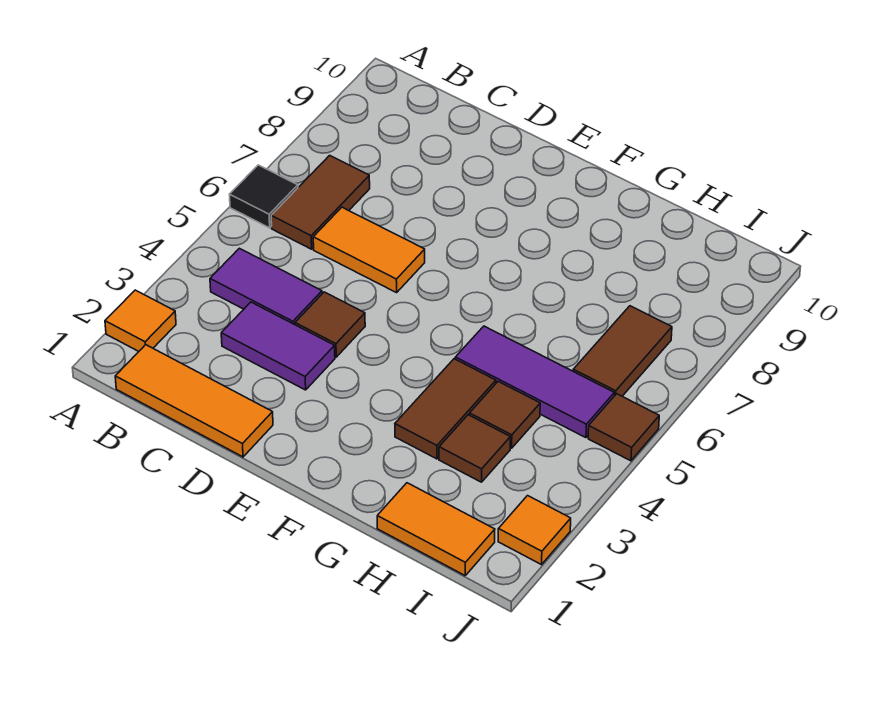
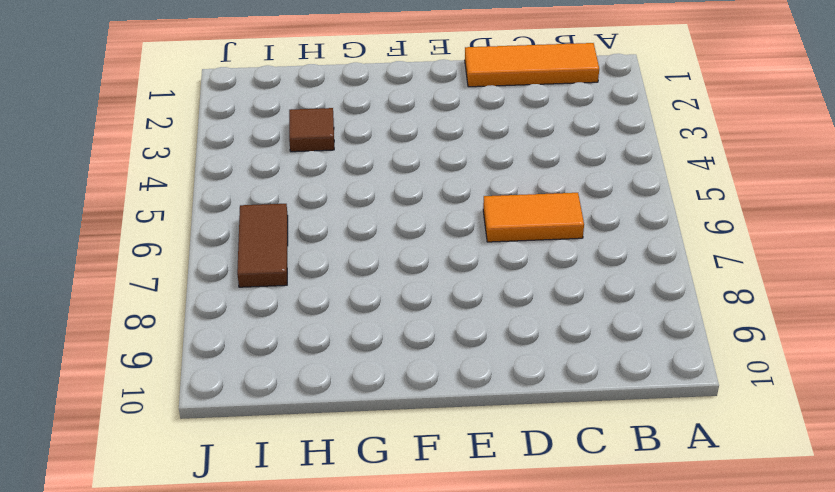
none -> orange tile A2 level 1
none -> black tile A6 level 1
none -> purple tile B4:C4 level 1

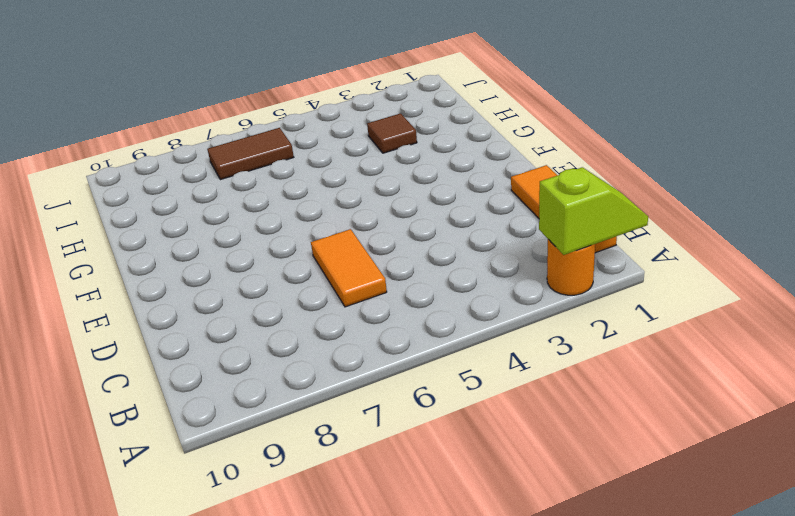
lime slope A1:A2 level 2 top 2 -> none
orange round brick A2 level 1 -> orange tile A2 level 1
none -> black tile A6 level 1
none -> purple tile B4:C4 level 1
none -> brown tile B6:B7 level 1

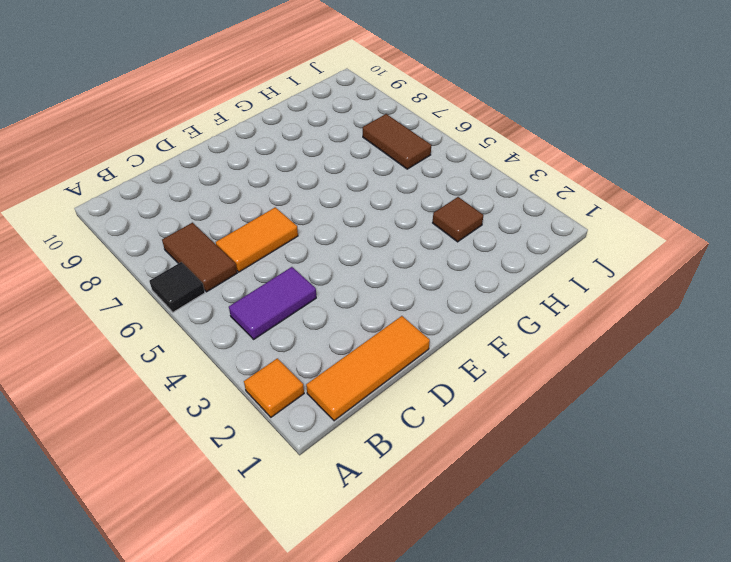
none -> purple tile C3:D3 level 1
none -> brown tile D4 level 1
none -> brown tile G3:G4 level 1

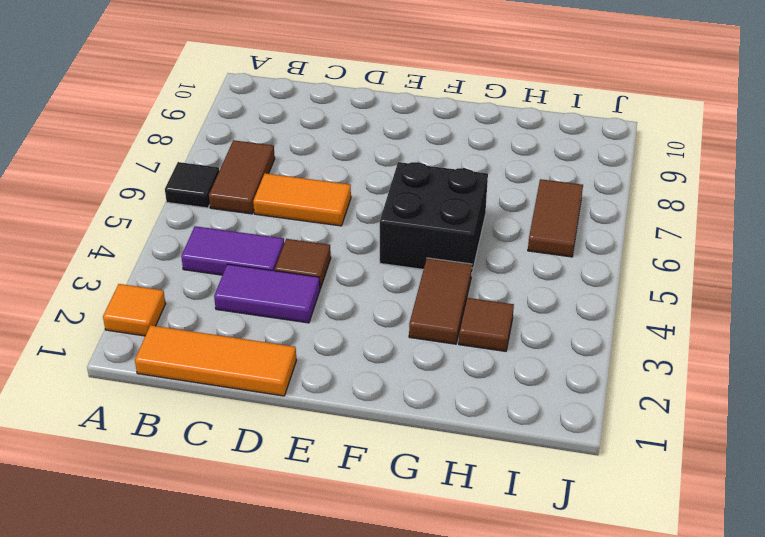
black brick F5:G6 level 1 -> purple tile G5:I5 level 1
none -> orange tile H1:I1 level 1
none -> brown tile H4 level 1
none -> orange tile J2 level 1

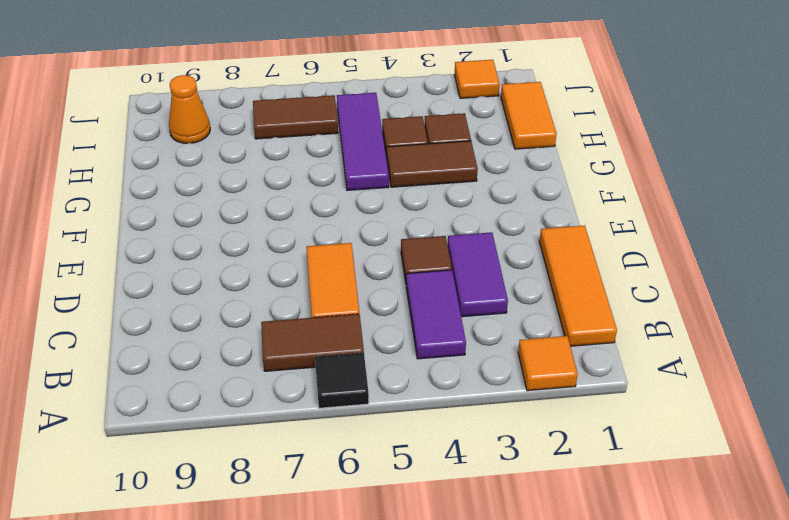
orange cone I9 level 1 -> none
none -> brown tile J5 level 1

